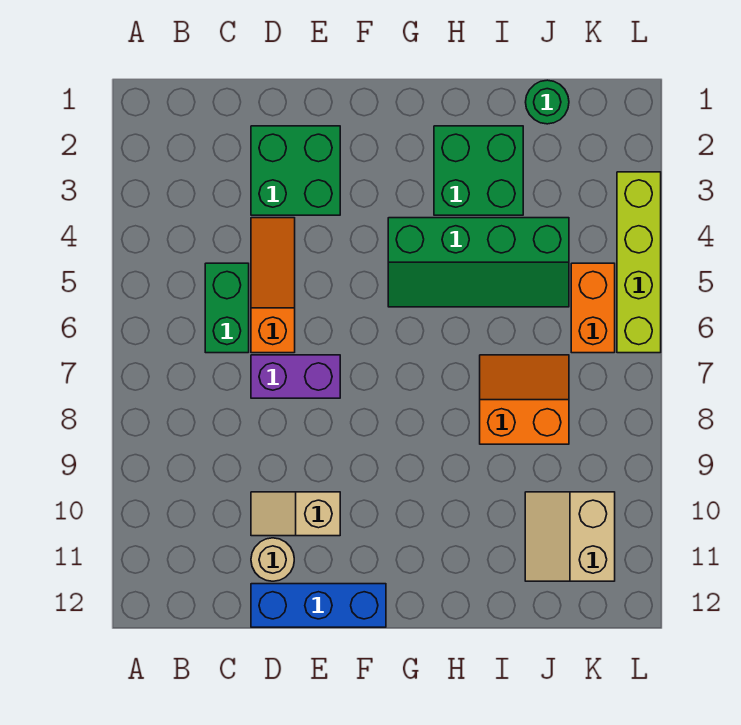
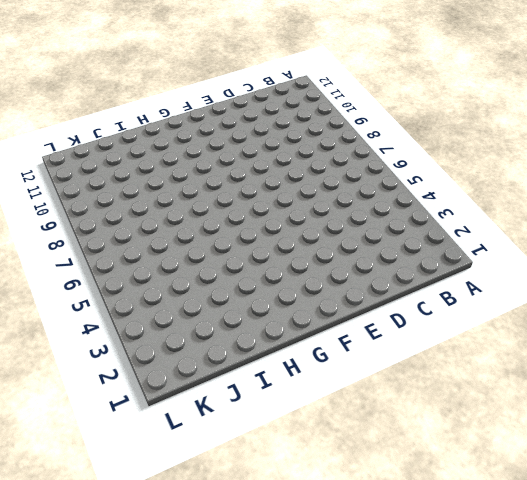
none -> green brick C5:C6 level 1
none -> green brick D2:E3 level 1
none -> orange slope D4:D6 level 1 top 6

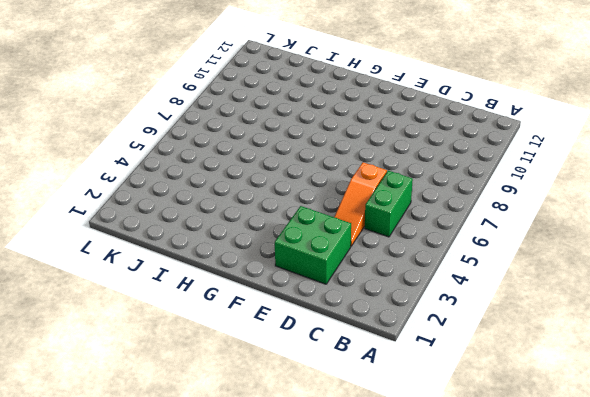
none -> purple brick D7:E7 level 1
none -> tan slope D10:E10 level 1 top E
none -> tan round brick D11 level 1

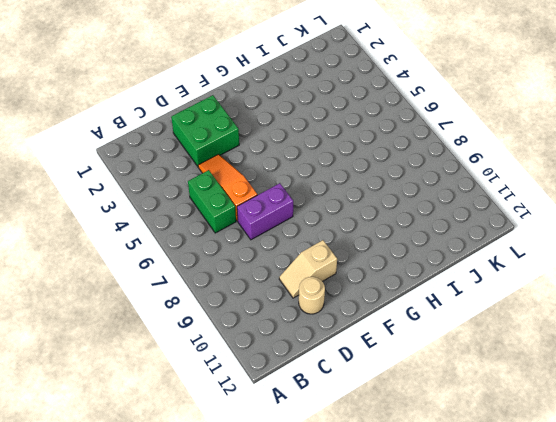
none -> blue brick D12:F12 level 1
none -> green slope G4:J5 level 1 top 4
none -> green brick H2:I3 level 1

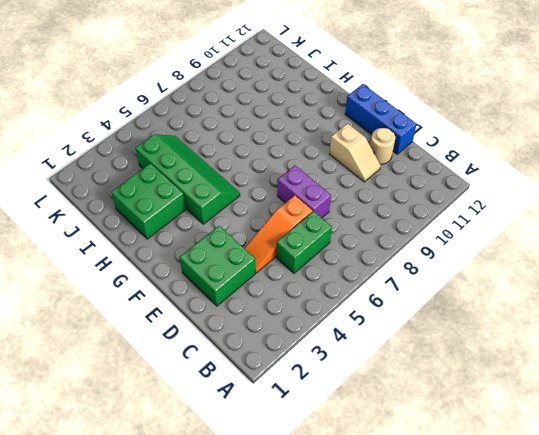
none -> orange slope I7:J8 level 1 top 8
none -> green round brick J1 level 1
none -> tan slope J10:K11 level 1 top K

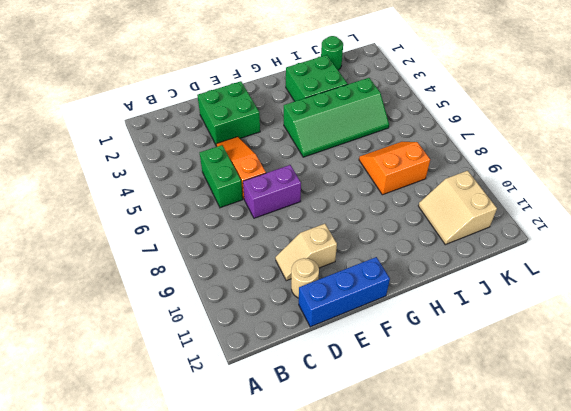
none -> orange brick K5:K6 level 1
none -> lime brick L3:L6 level 1

